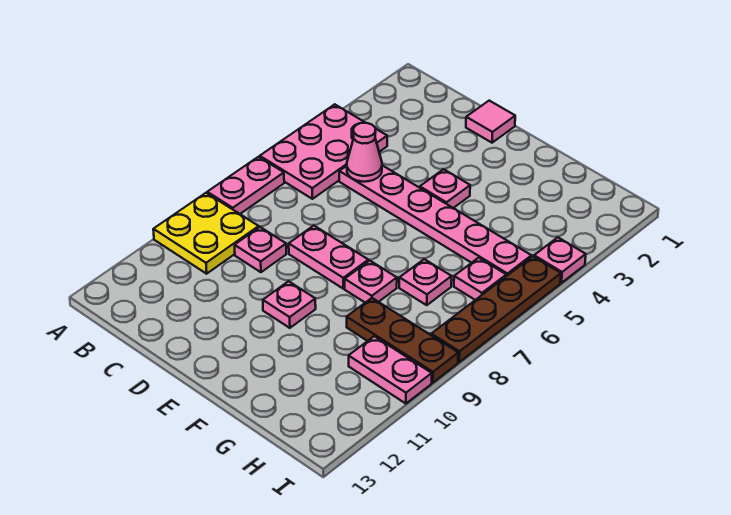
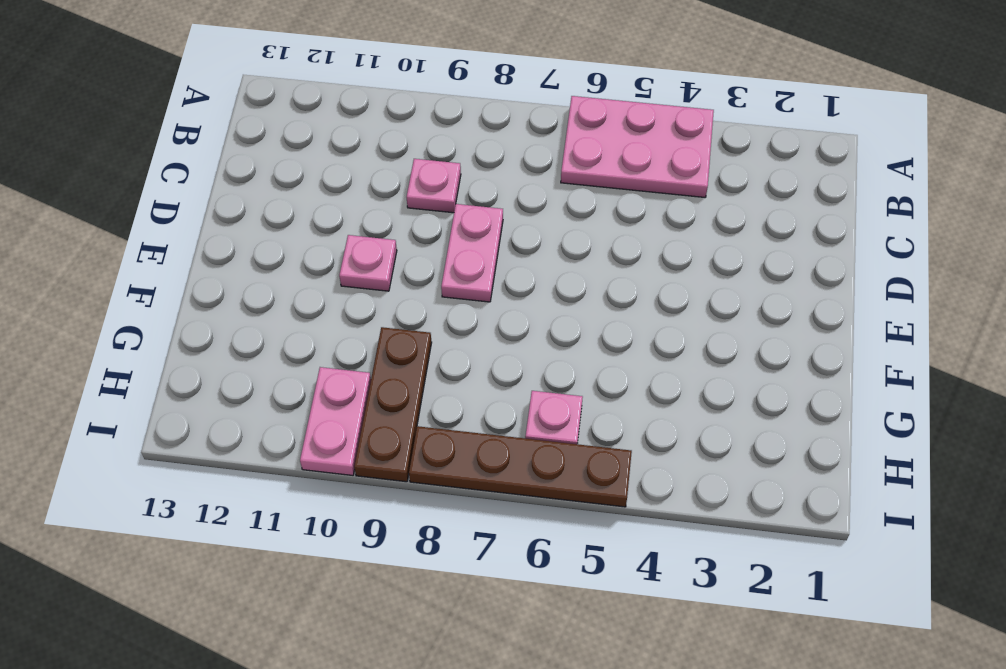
none -> pink plate A7:A8 level 1
none -> yellow plate A9:B10 level 1
none -> pink plate C5:H5 level 1

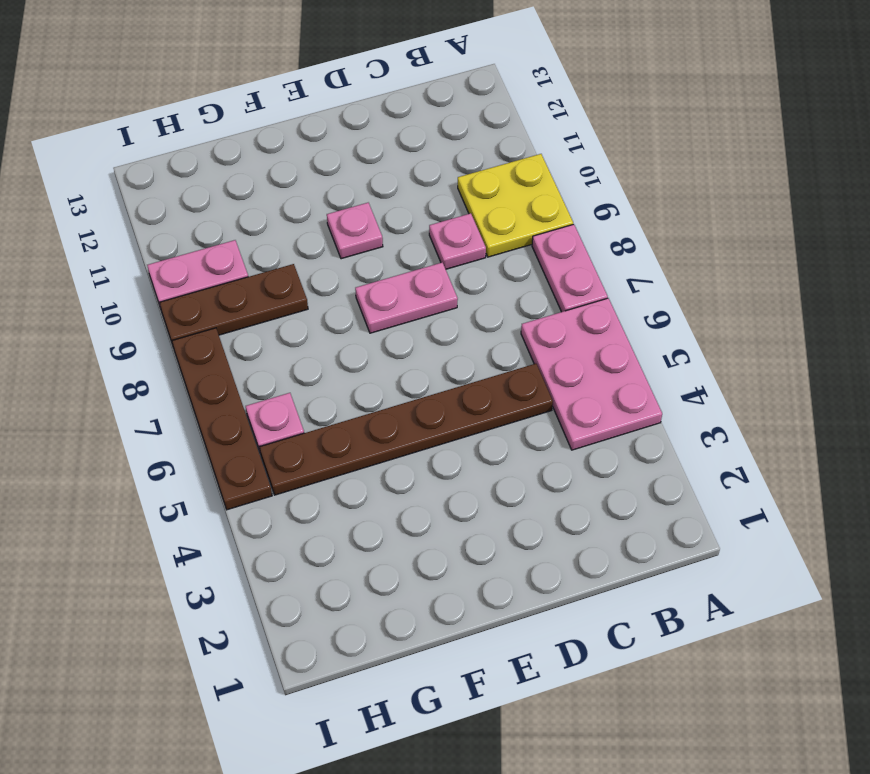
brown plate C5:H5 level 1 -> pink plate C5:H5 level 1
none -> pink tile D1 level 1
none -> pink plate E4 level 1
none -> pink plate F8 level 1

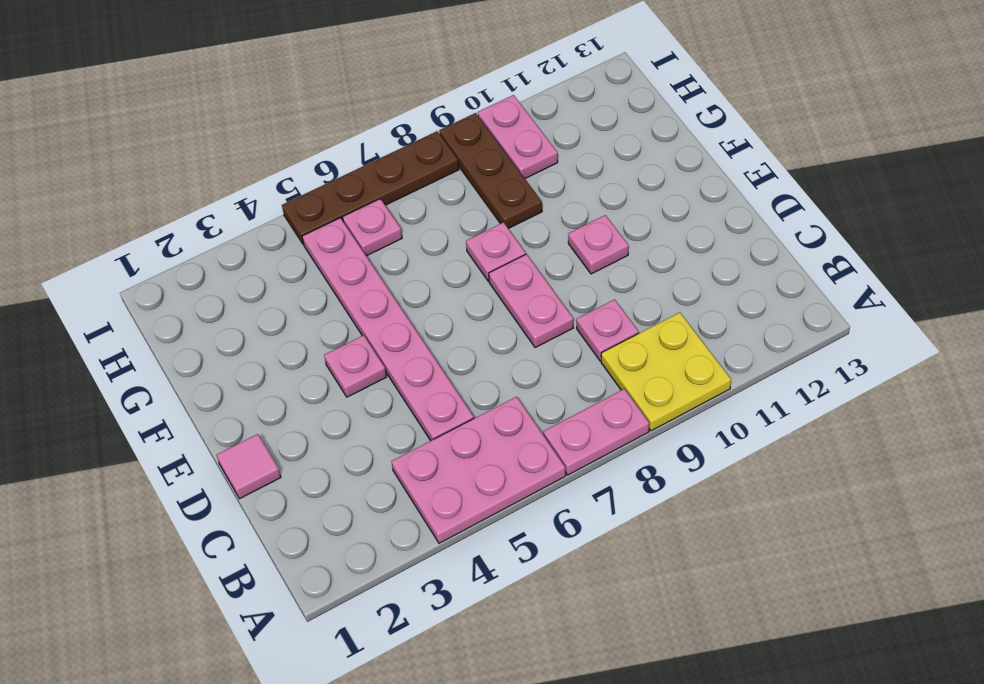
none -> pink plate G7 level 1
none -> pink plate I4 level 1
none -> pink cone C5 level 2

